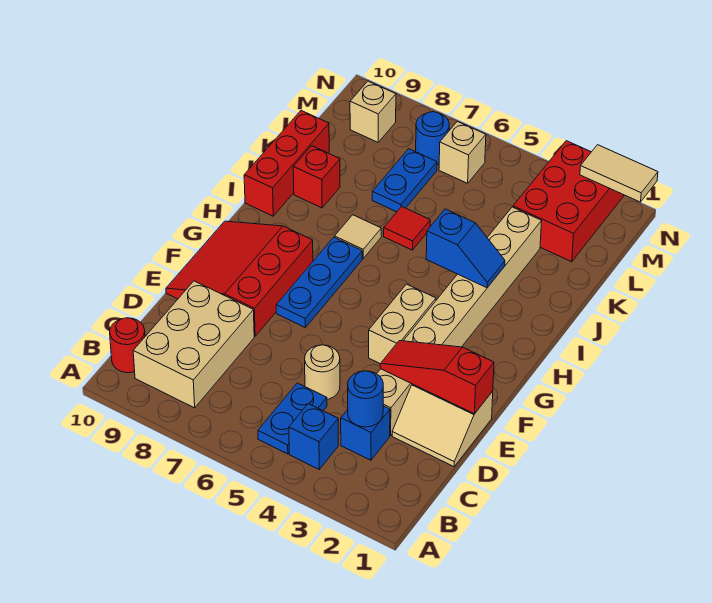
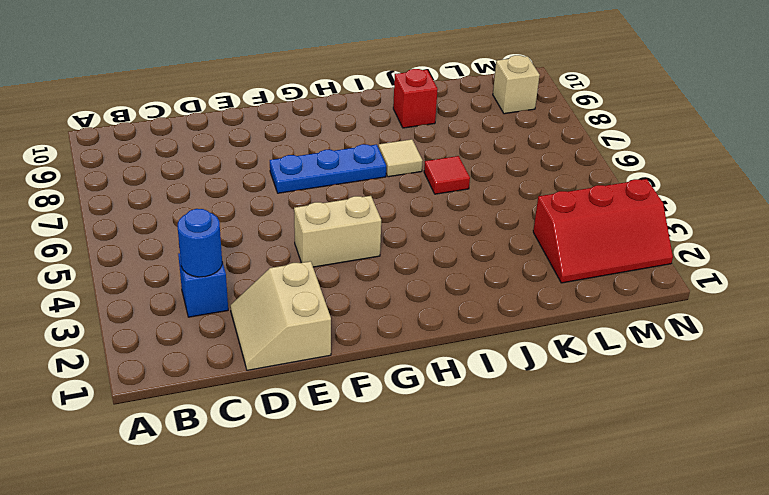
red slope L2:N3 level 1 top 3 -> red brick L2:N3 level 1
none -> blue brick B4 level 1
none -> blue plate B5:C5 level 1
none -> tan brick B8:D9 level 1

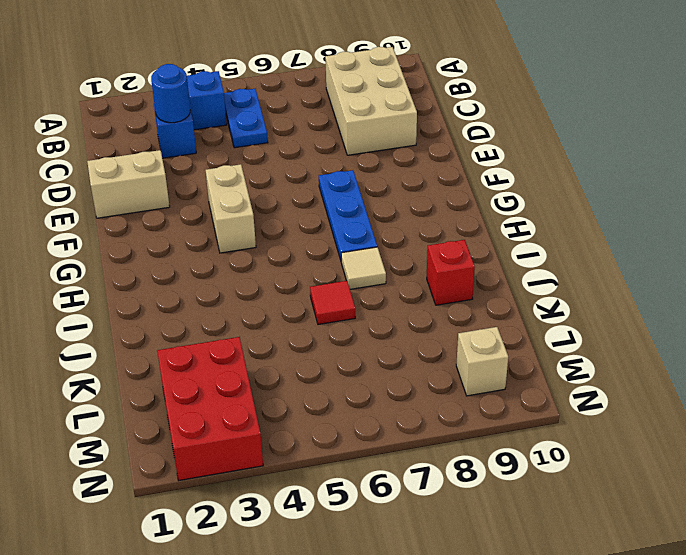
none -> red round brick B10 level 1
none -> tan brick D3:K3 level 1
none -> tan round brick D5 level 1

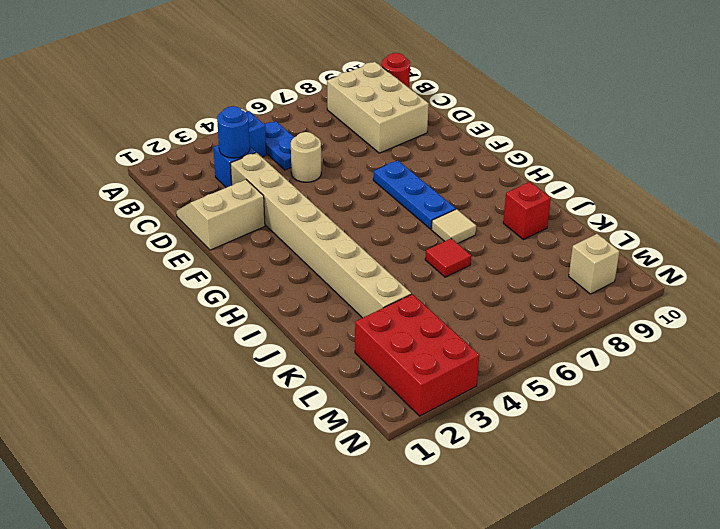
none -> red slope E8:G10 level 1 top 8
none -> tan brick F4:G4 level 1
none -> red brick I10:K10 level 1

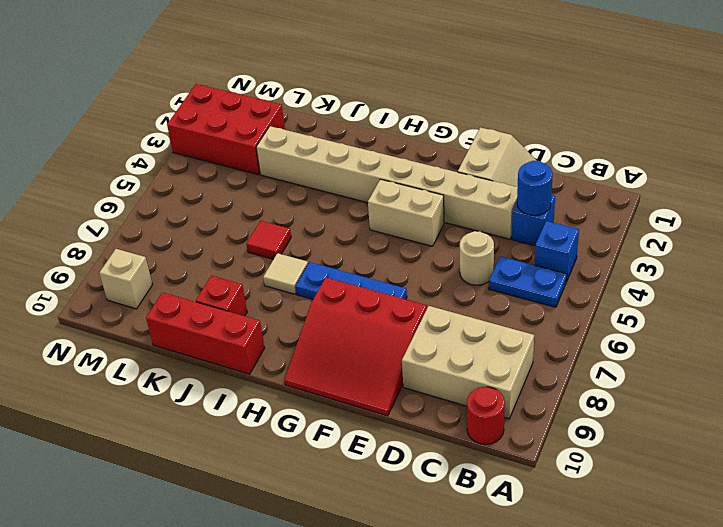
none -> blue plate K7:L7 level 1
none -> tan brick M6 level 1
none -> blue round brick M7 level 1

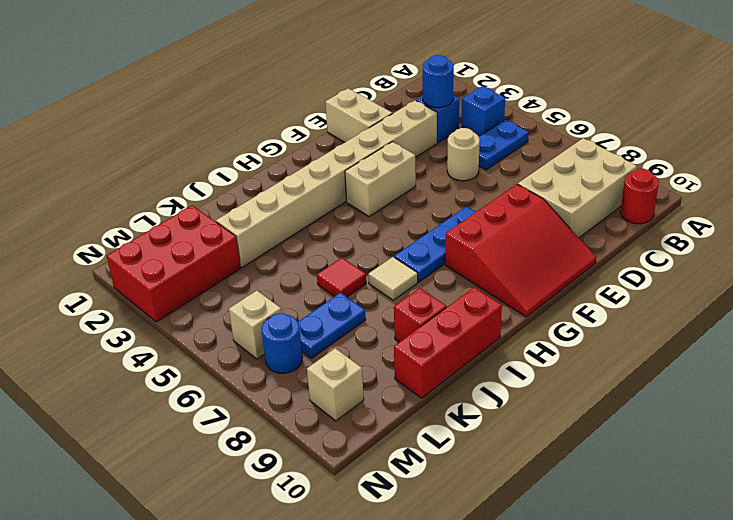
none -> red slope E1:E3 level 2 top 1
none -> blue slope I3:I4 level 2 top 4
none -> tan tile N1:N2 level 2

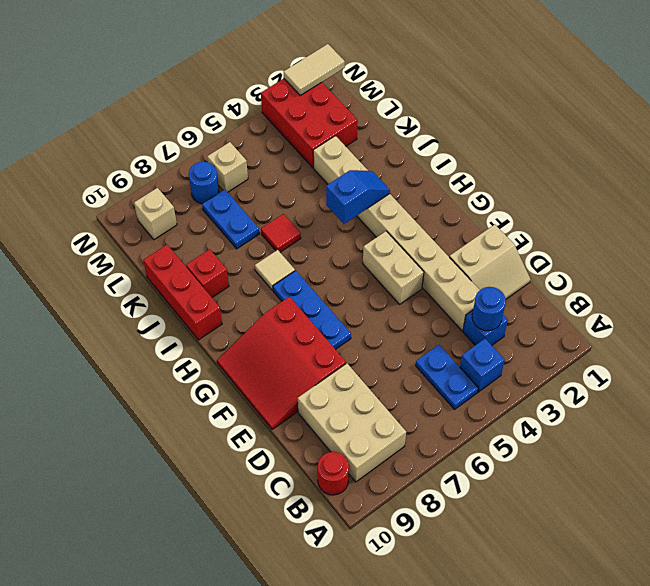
none -> tan round brick D5 level 1
none -> red slope E1:E3 level 2 top 1

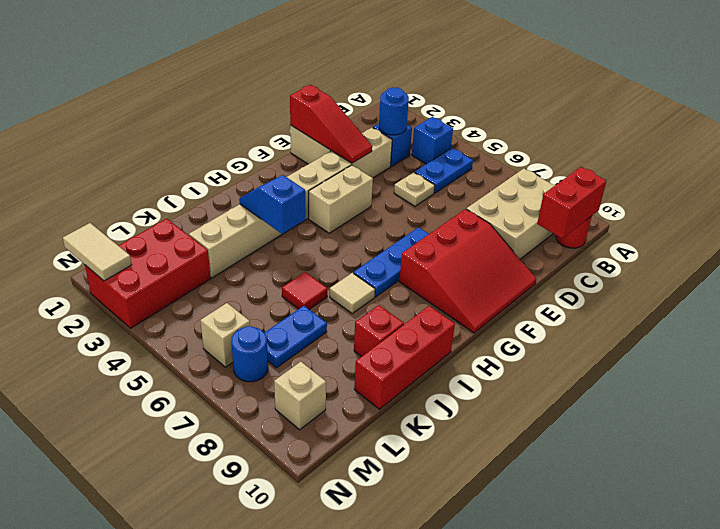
red brick B10:C10 level 2 -> none
tan plate D5 level 1 -> tan round brick D5 level 1

